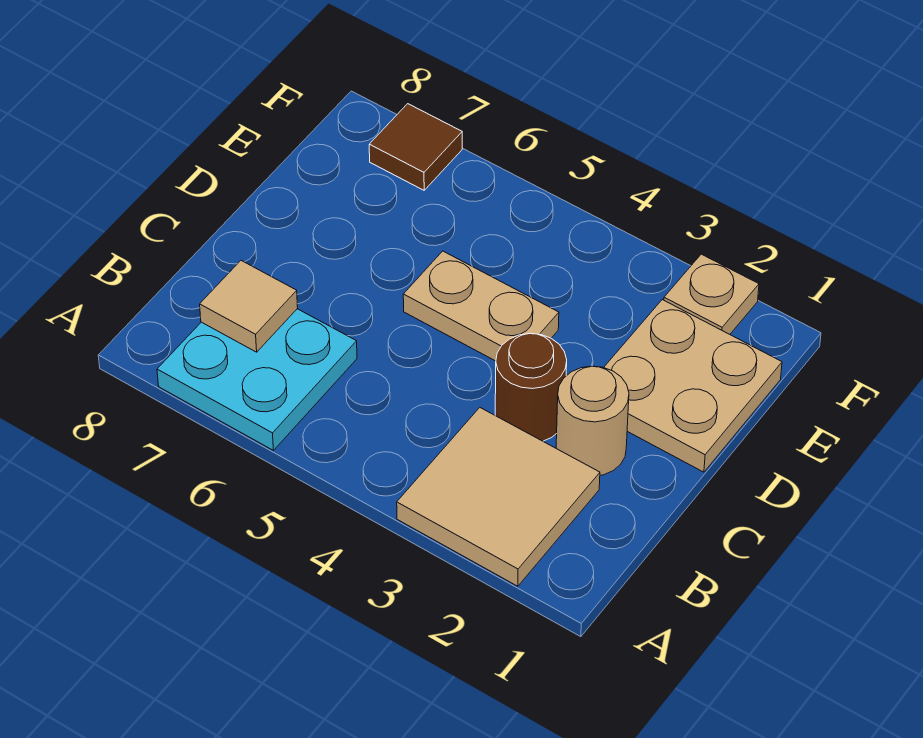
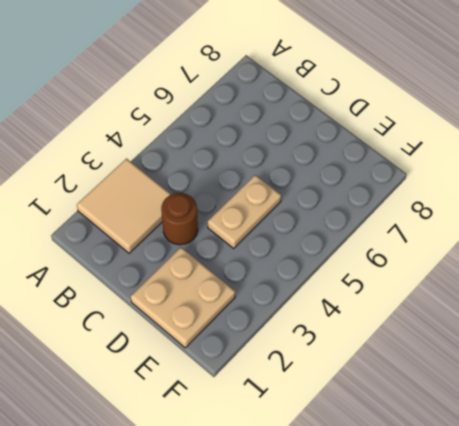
none -> cyan plate A6:B7 level 1
none -> tan round brick C2 level 1

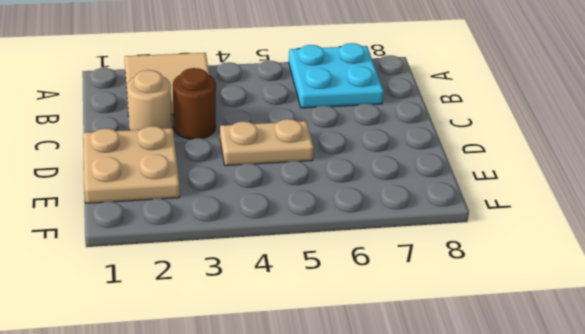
none -> tan plate F2 level 1
none -> brown tile F7 level 1

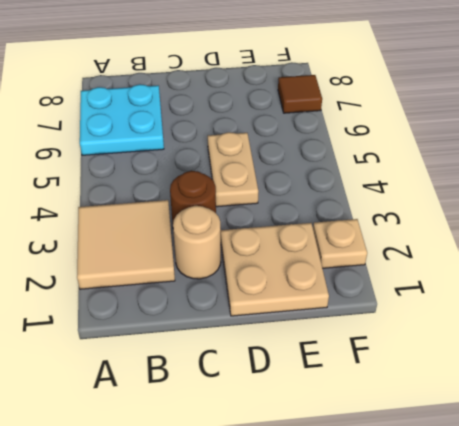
none -> tan tile B7 level 2

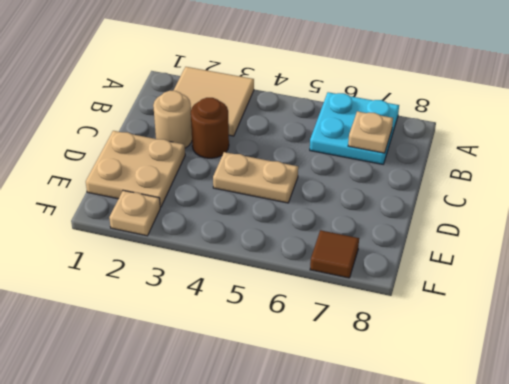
tan plate B7 level 2 -> tan tile B7 level 2

